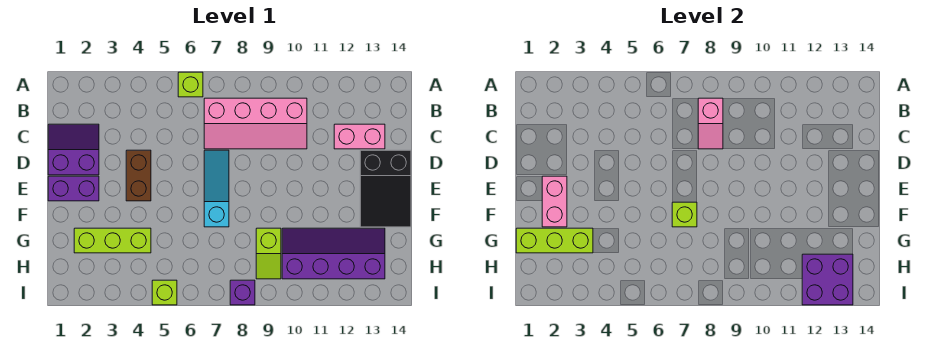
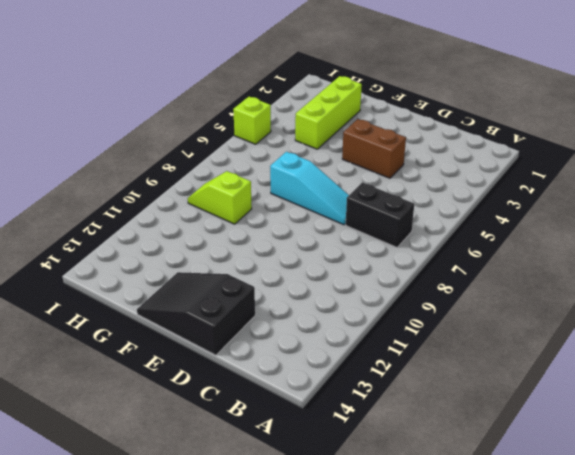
black brick B7:C7 level 1 -> pink slope B7:C10 level 1 top B
none -> lime brick A6 level 1
none -> purple slope C1:D2 level 1 top D
none -> pink brick C12:C13 level 1

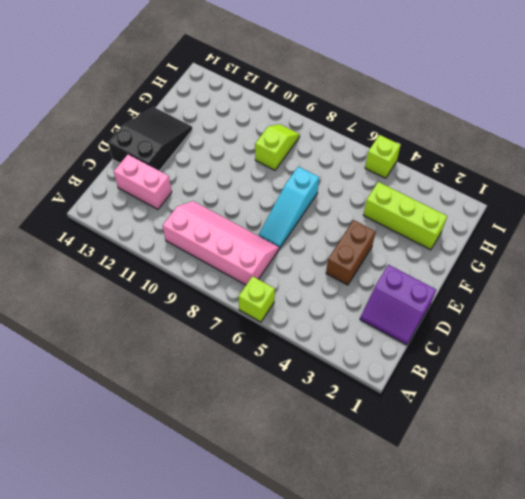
none -> purple brick E1:E2 level 1
none -> purple slope G10:H13 level 1 top H
none -> purple brick I8 level 1

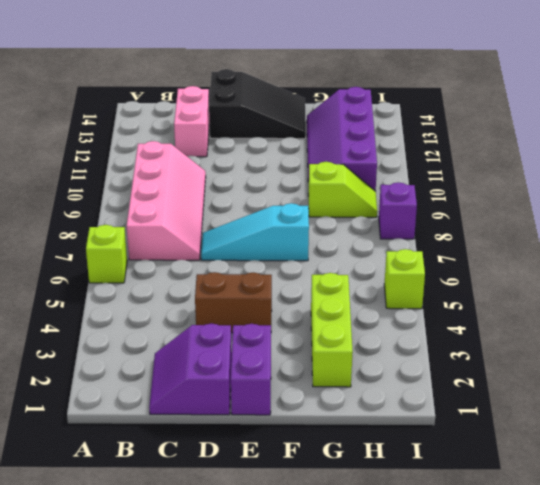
none -> pink slope B8:C8 level 2 top B
none -> pink brick E2:F2 level 2
none -> lime brick F7 level 2

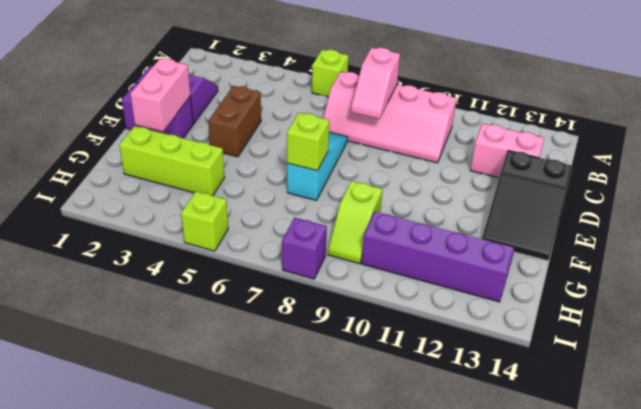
none -> lime brick G1:G3 level 2
none -> purple brick H12:I13 level 2

